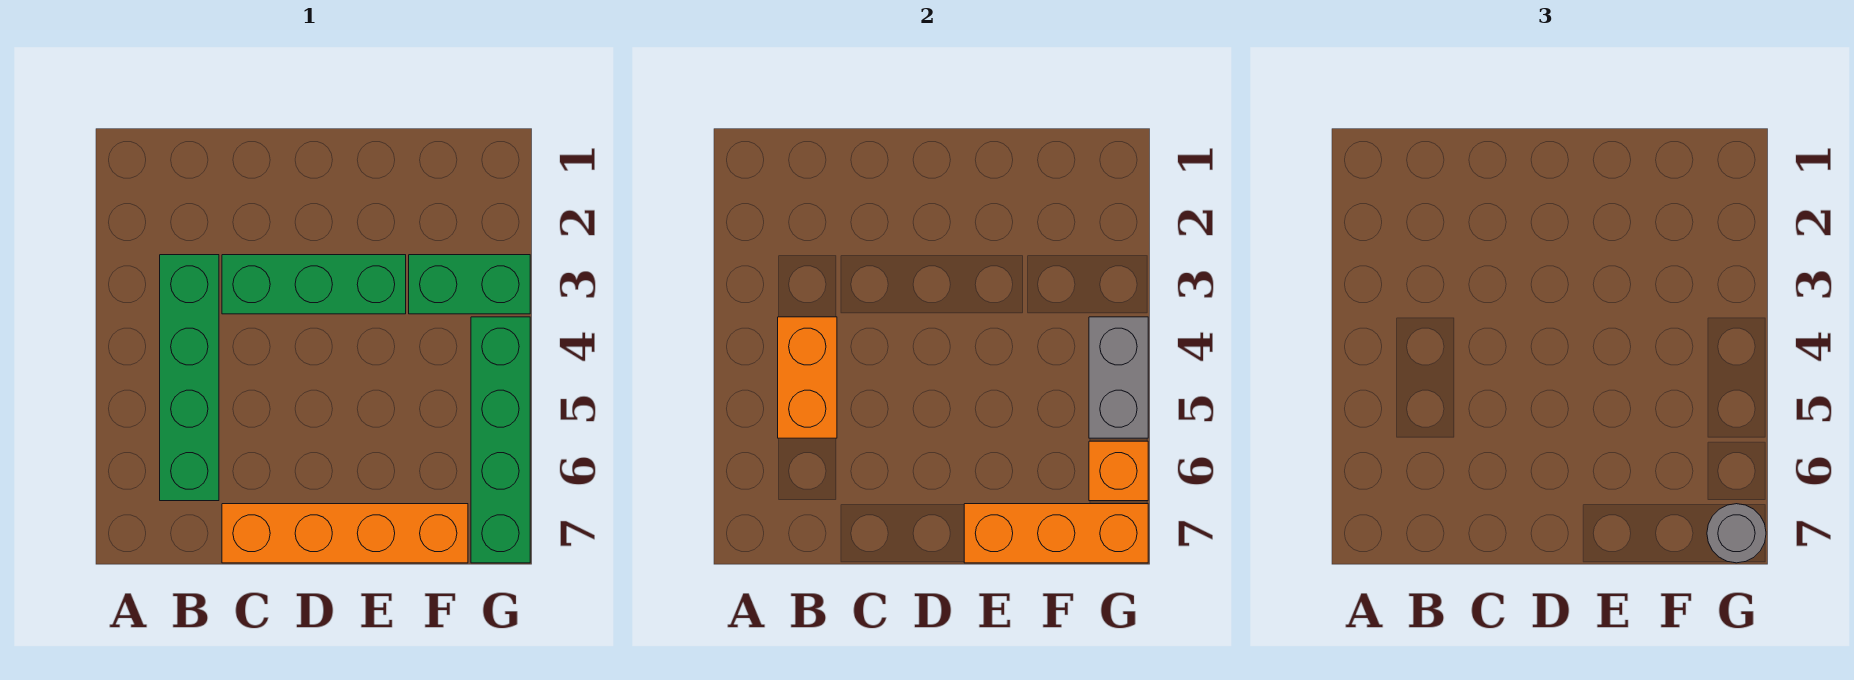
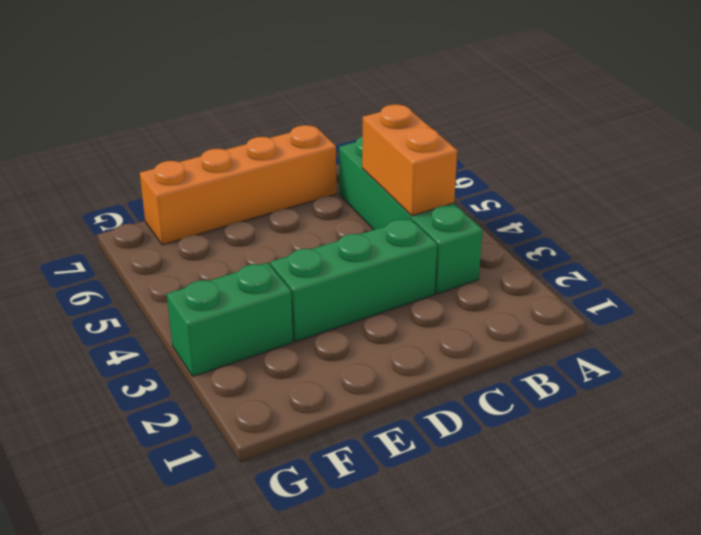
none -> green brick G4:G7 level 1
none -> orange brick E7:G7 level 2

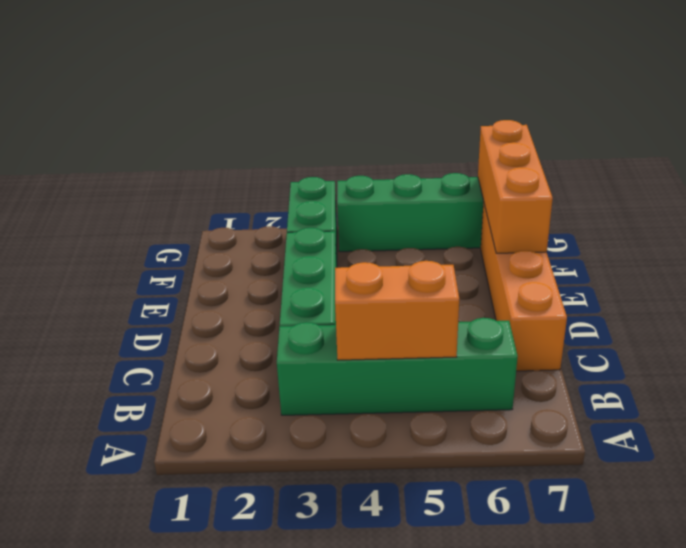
none -> grey brick G4:G5 level 2
none -> orange brick G6 level 2

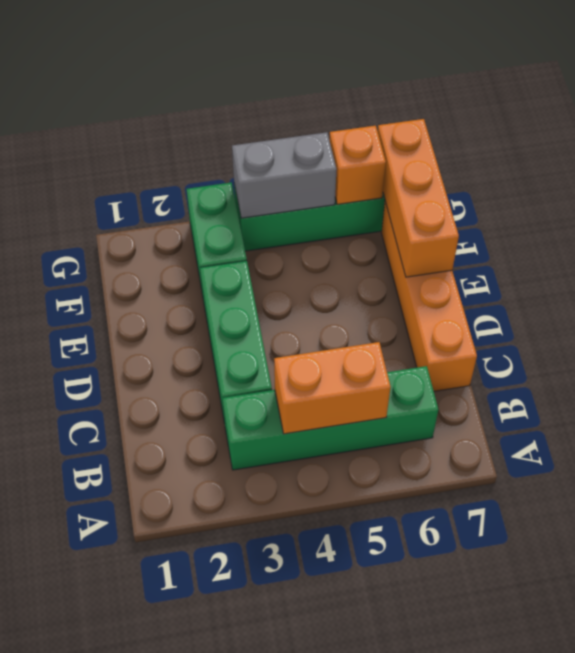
none -> grey round brick G7 level 3

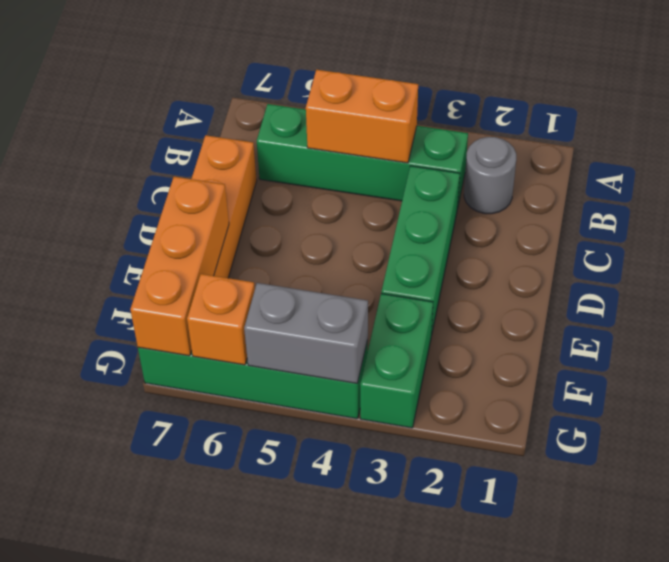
grey round brick B2 level 1 -> grey round brick G7 level 3

